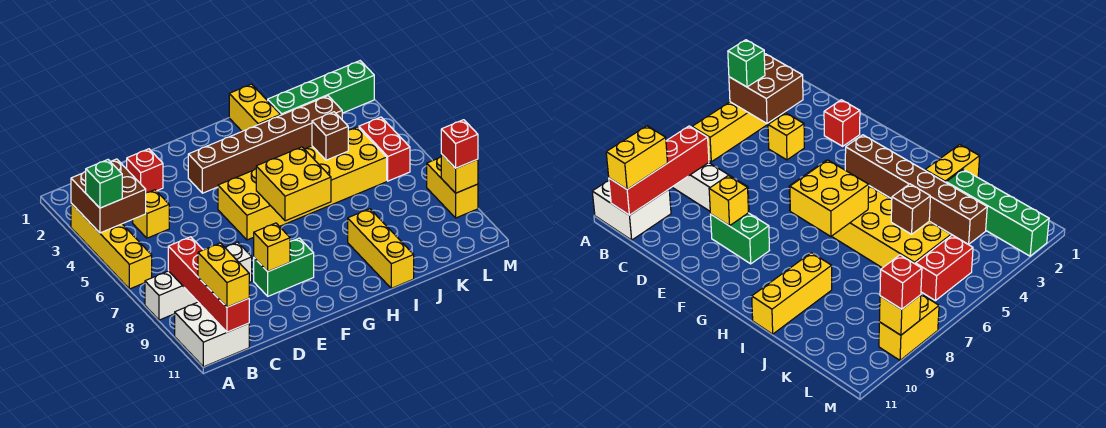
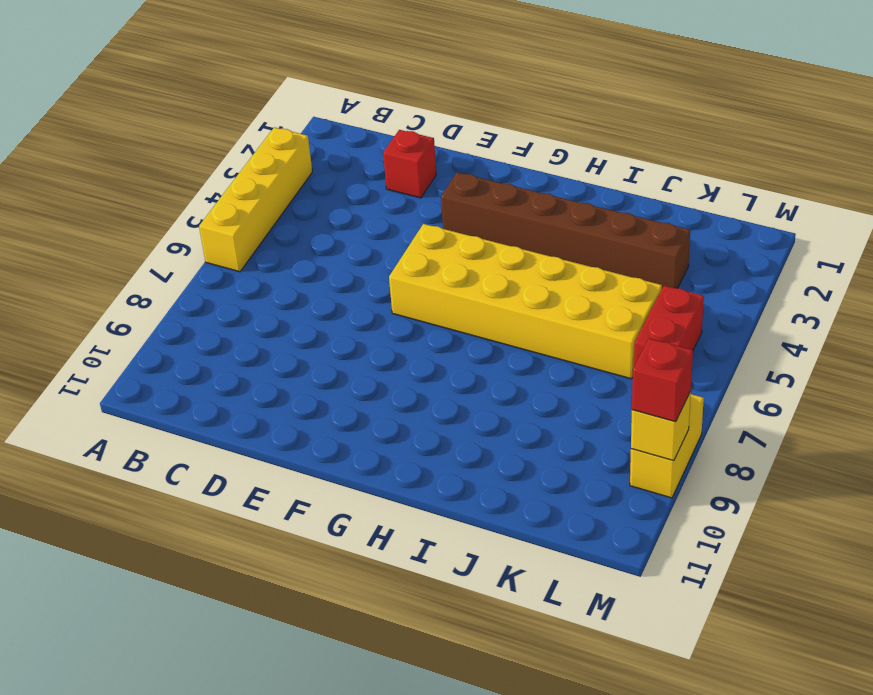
none -> white brick A8:D8 level 1
none -> white brick A10:B11 level 1
none -> yellow brick C4 level 1

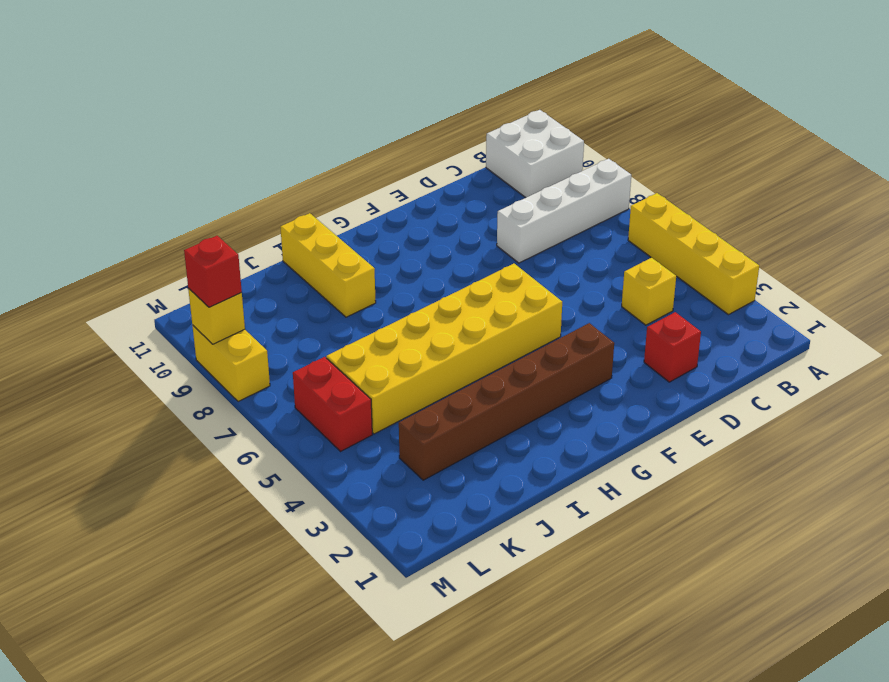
none -> green brick E9:F9 level 1
none -> yellow brick I1:I2 level 1
none -> green brick J2:M2 level 1

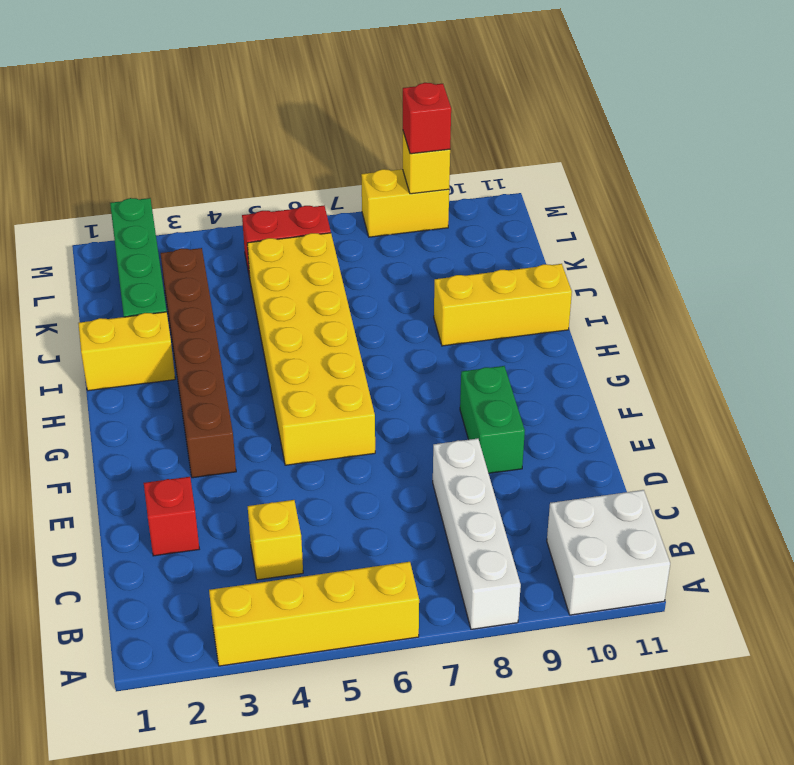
none -> brown brick A3:B4 level 2
none -> red brick B8:B11 level 2
none -> yellow brick E9 level 2

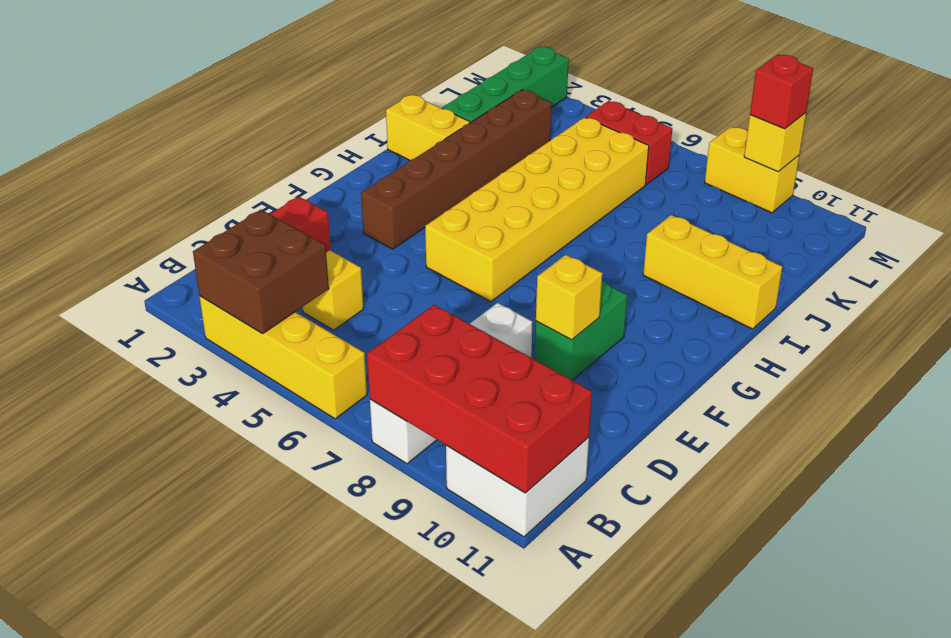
red brick A8:B11 level 2 -> red brick B8:B11 level 2
none -> yellow brick G6:H7 level 2
none -> brown brick J5 level 2
none -> green brick A4 level 3

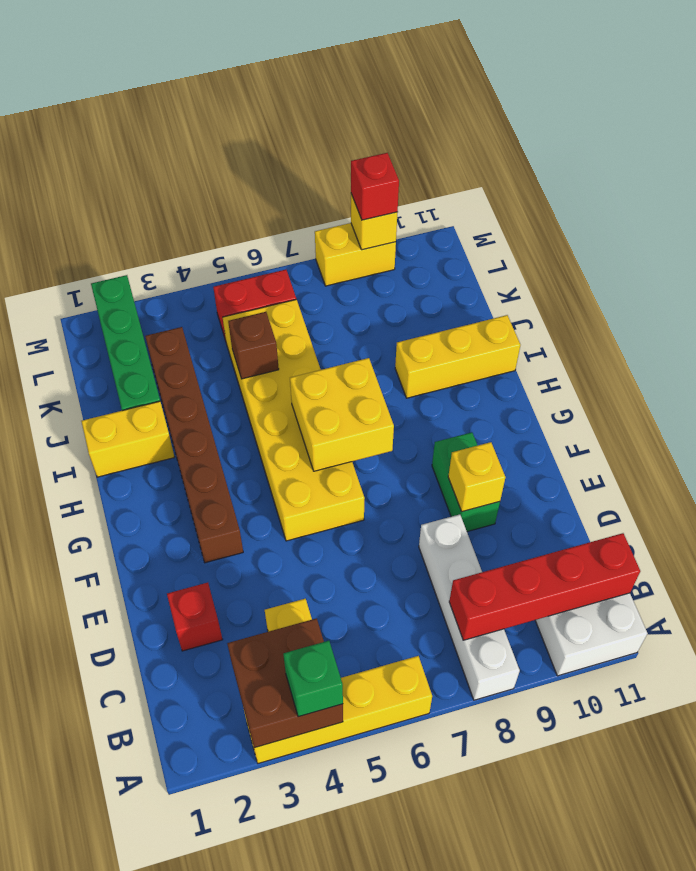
none -> yellow brick B10:B11 level 3

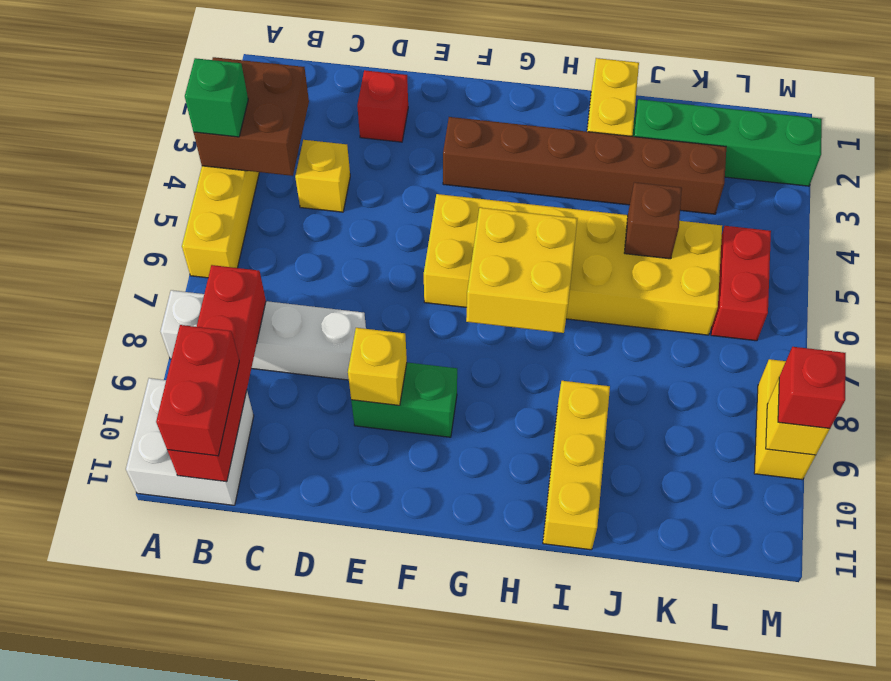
red brick B10:B11 level 3 -> yellow brick B10:B11 level 3

